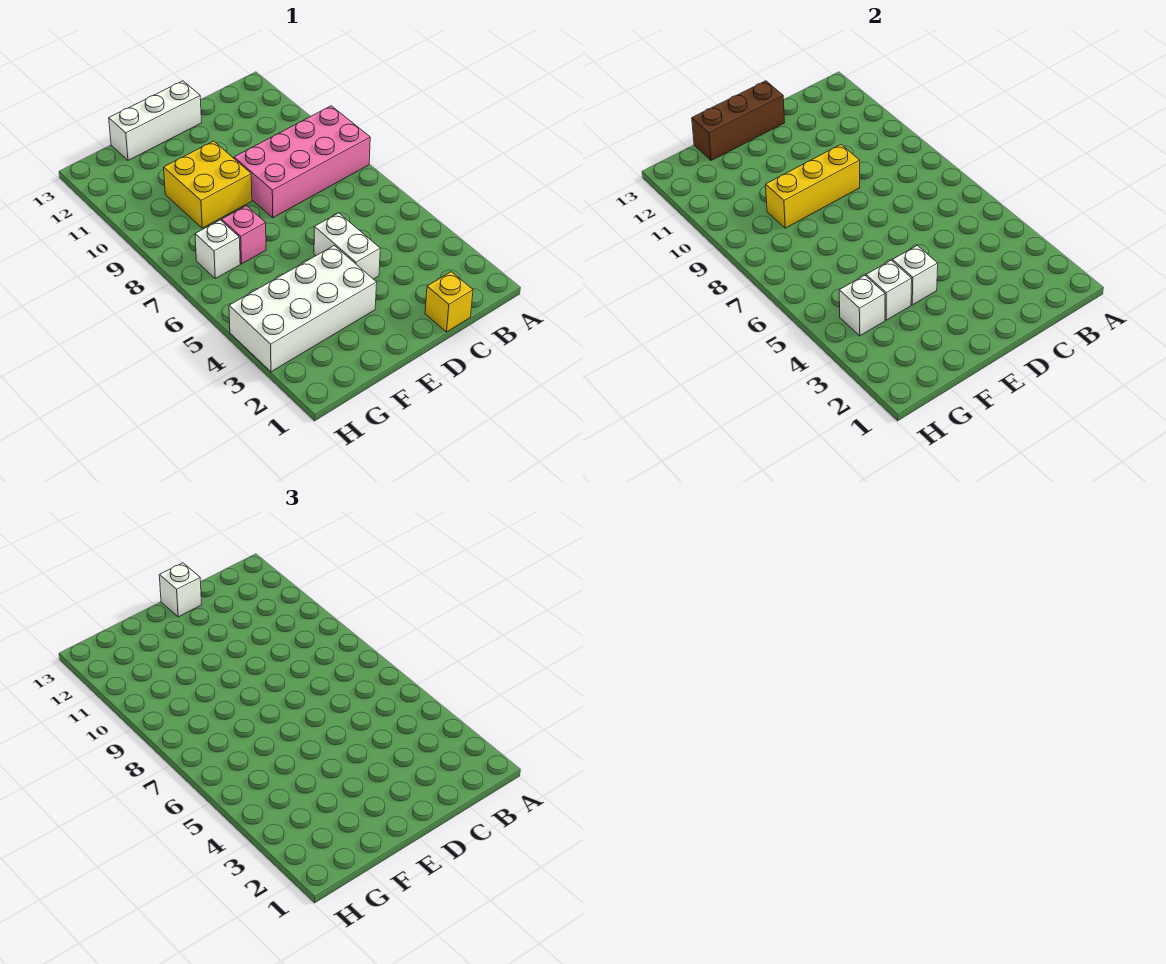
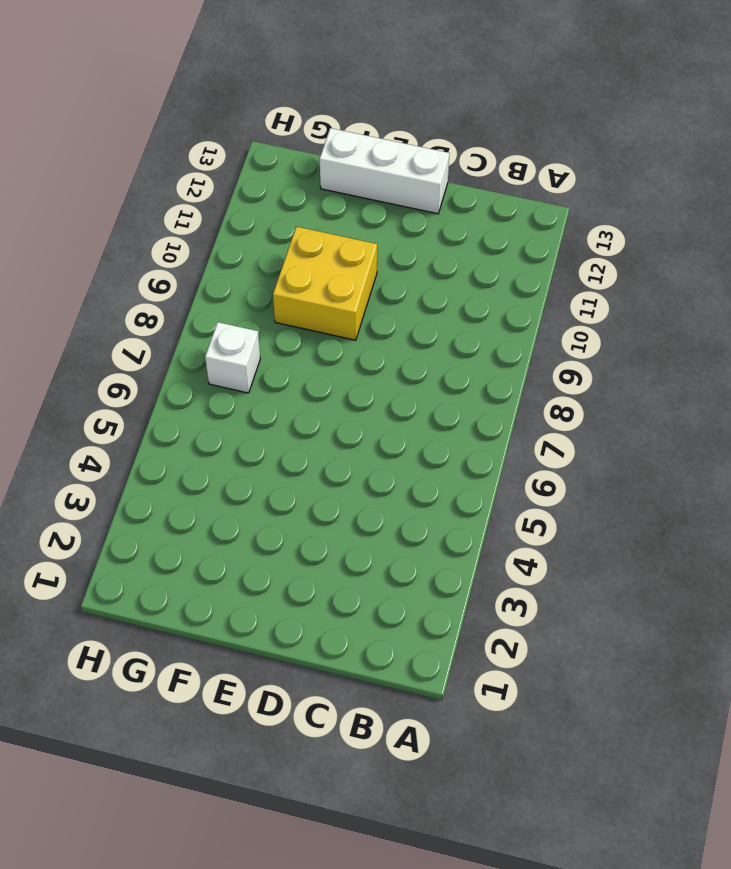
none -> pink brick A8:D9 level 1
none -> yellow brick C1 level 1
none -> white brick D4:D5 level 1

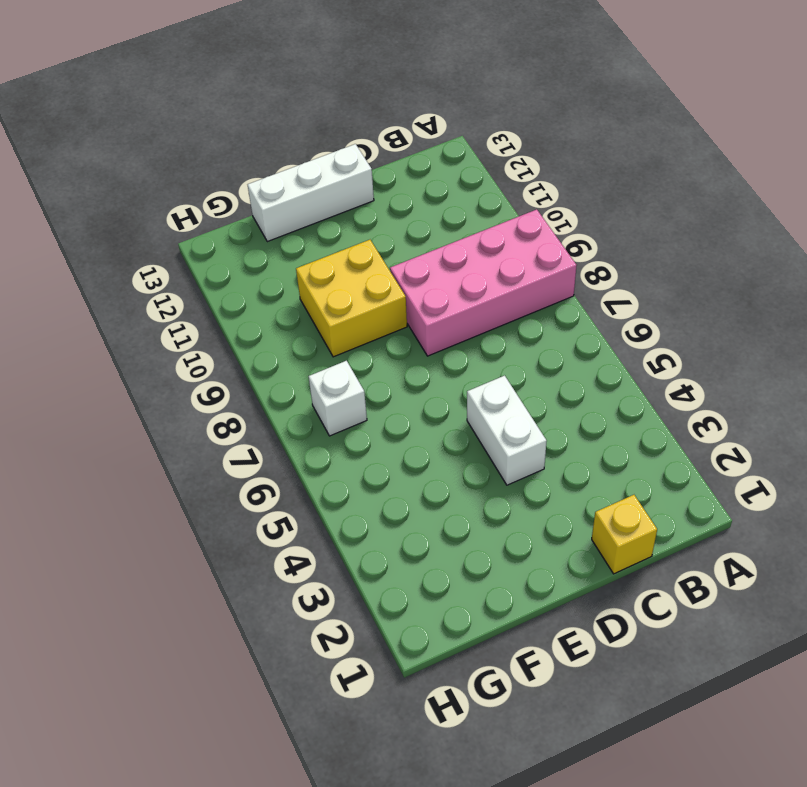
none -> white brick E3:H4 level 1
none -> pink brick F7 level 1
none -> yellow brick D9:F9 level 2

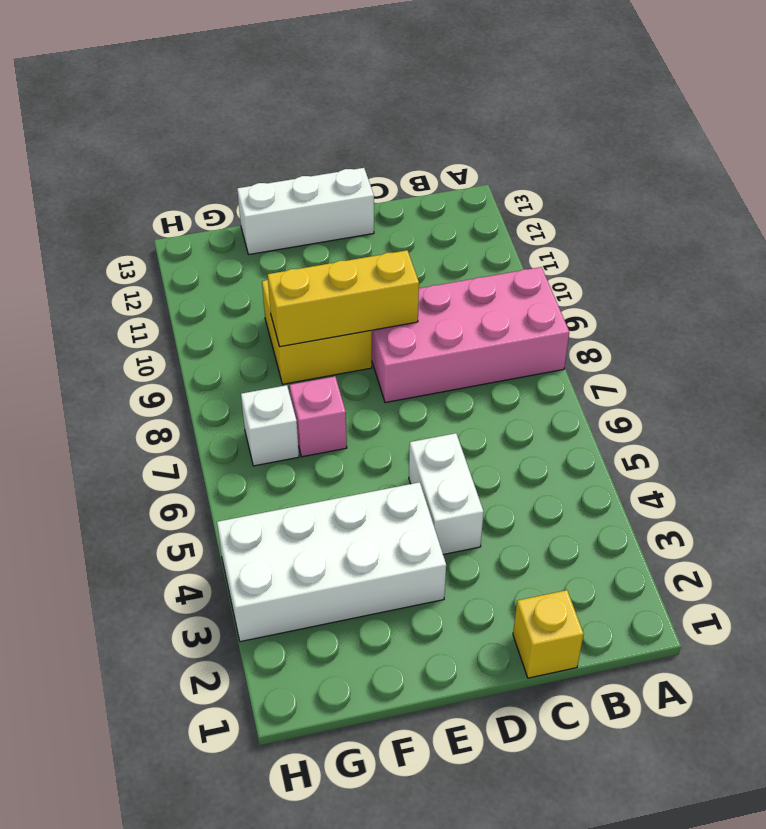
none -> brown brick D13:F13 level 2
none -> white brick E4 level 2
none -> white brick F4 level 2

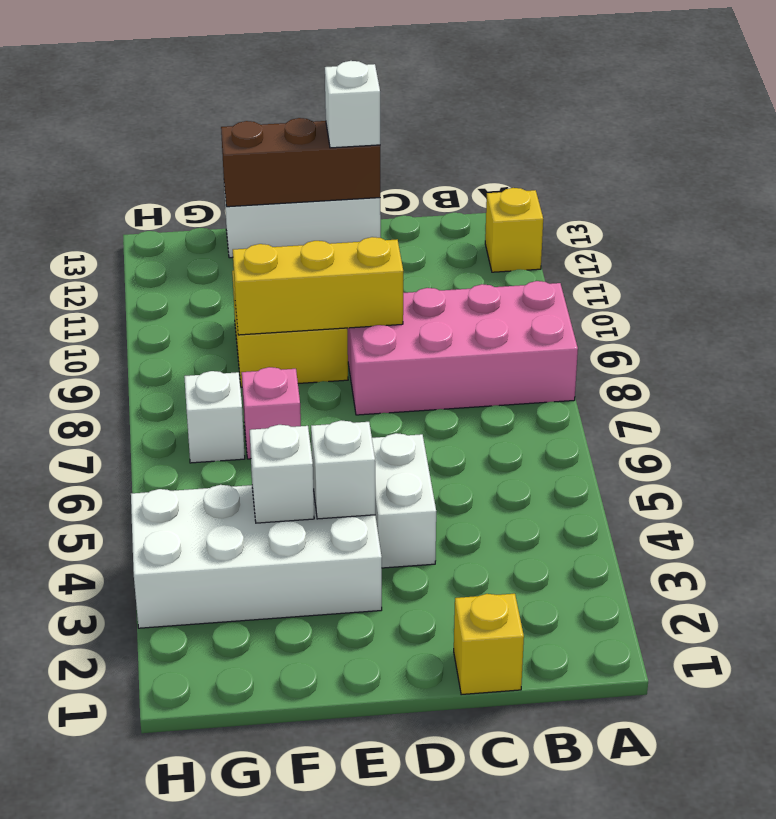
yellow brick A12 level 1 -> none
none -> white brick G4 level 2

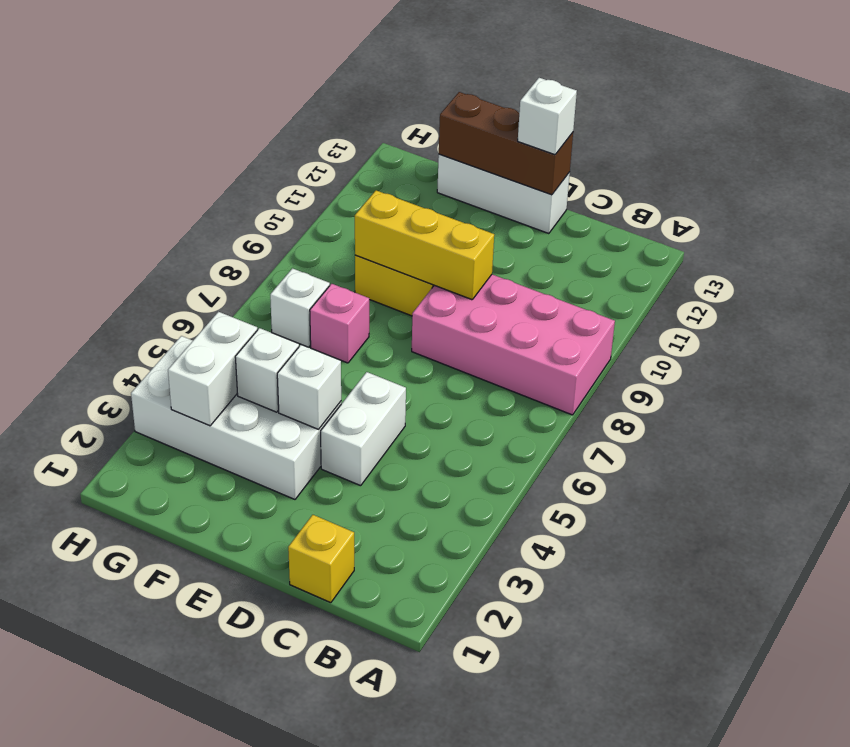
white brick G3:G4 level 2 -> white brick G4 level 2

